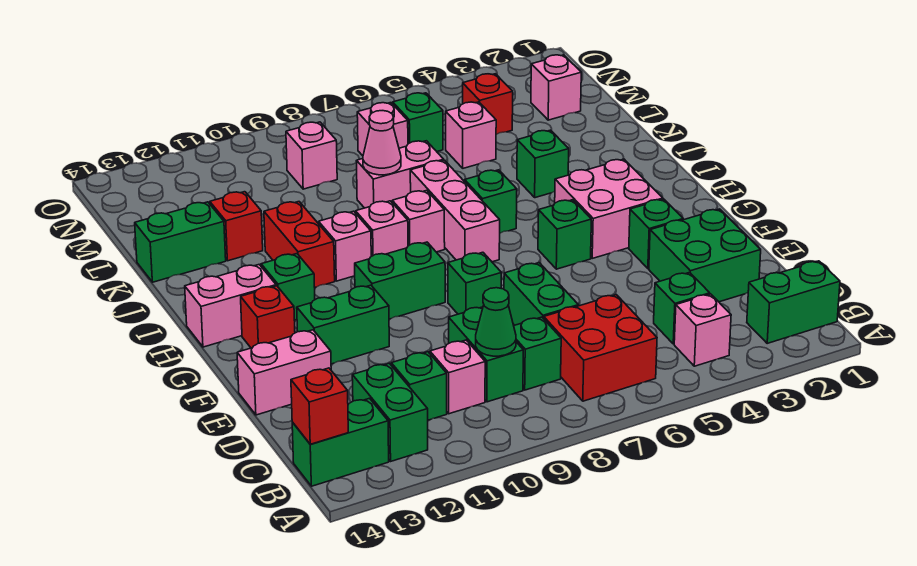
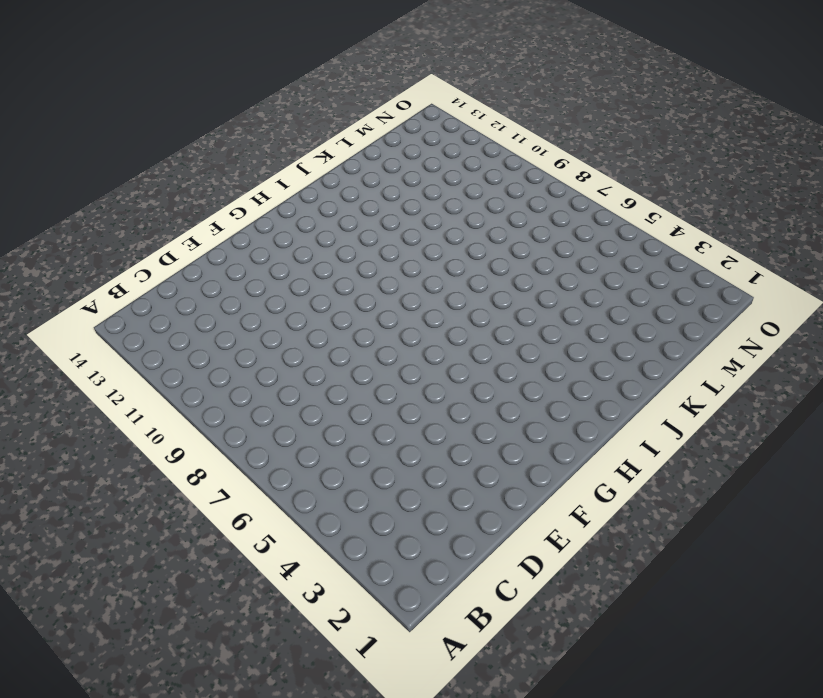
none -> green brick B1:B2 level 1
none -> pink brick B4 level 1
none -> red brick B6:C7 level 1
none -> green brick B12:C12 level 1

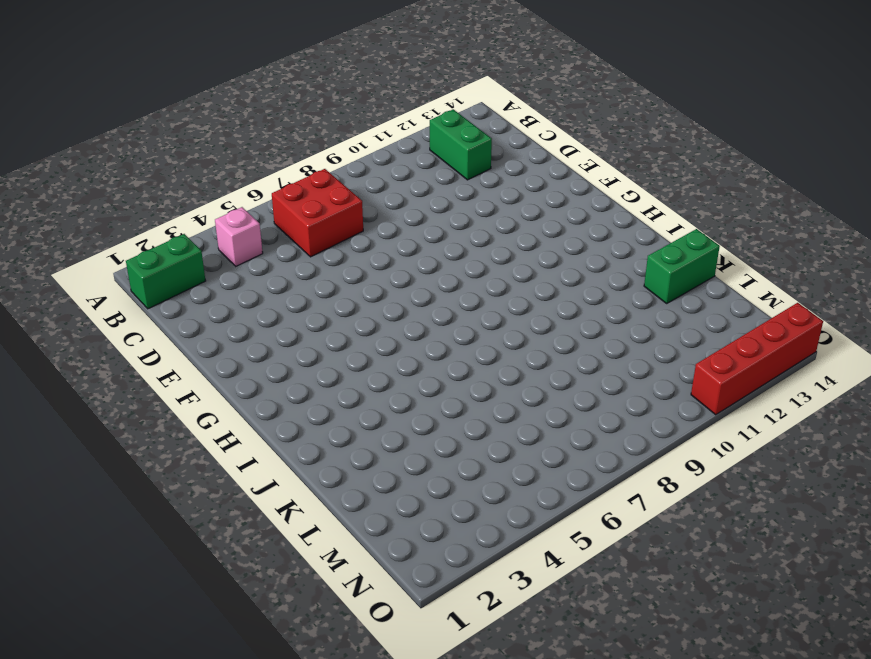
red brick O11:O14 level 1 -> none
none -> green brick B13:B14 level 1
none -> green brick C4 level 1
none -> green brick C8 level 1
none -> green brick C9:D9 level 1

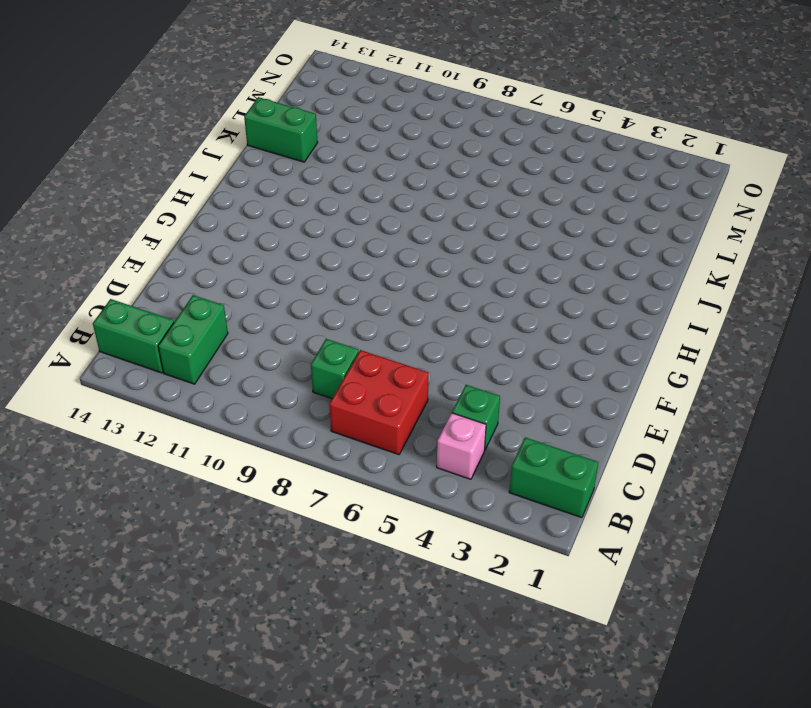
none -> green brick C9:D9 level 1
none -> pink brick C10 level 1
none -> green brick C11 level 1
none -> green brick D2:E3 level 1

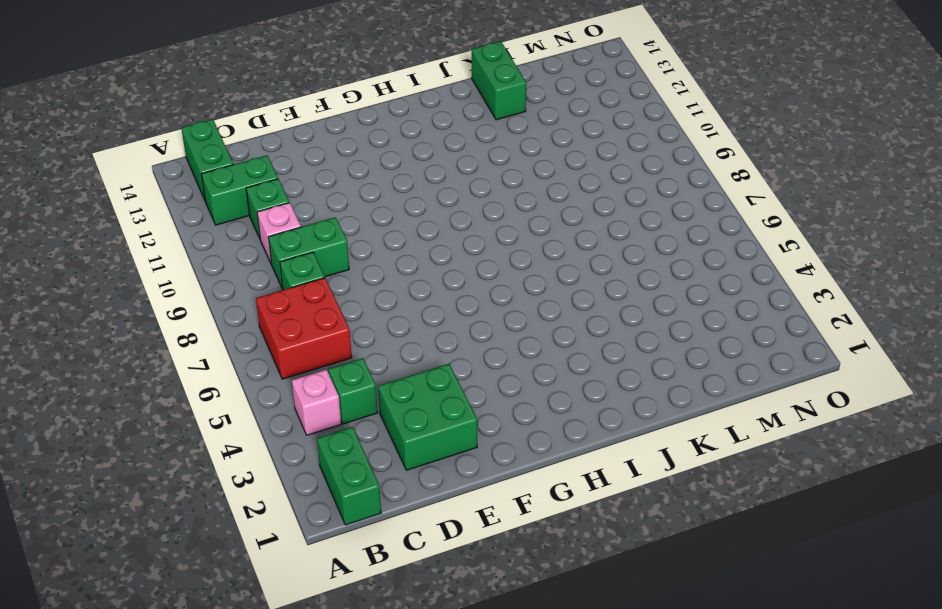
none -> green brick D7:E7 level 1
none -> pink brick E13:E14 level 1
none -> green brick F3 level 1
none -> green brick F8 level 1

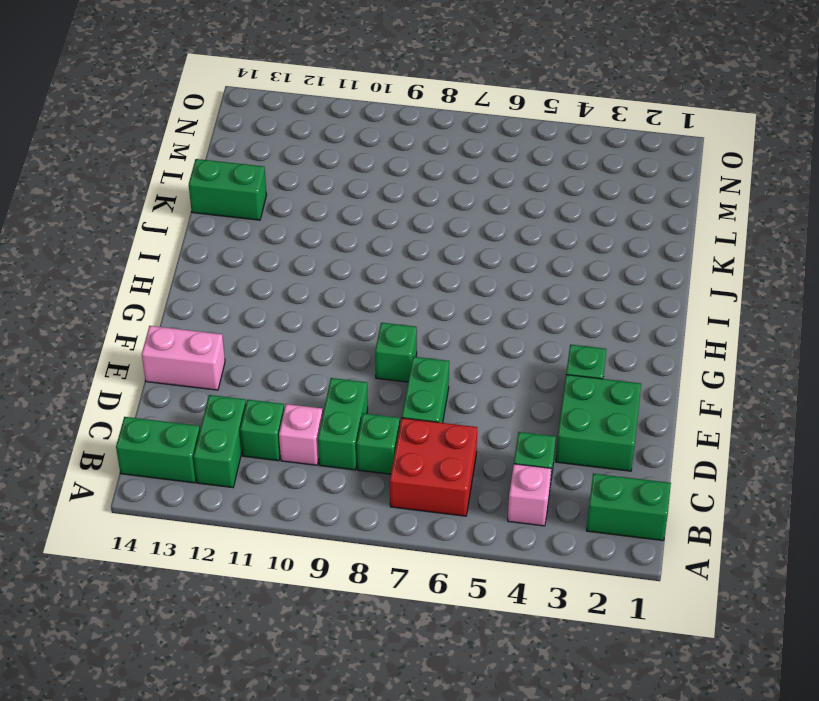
none -> green brick F11:F12 level 1
none -> pink brick G3:H4 level 1
none -> green brick G5 level 1
none -> green brick G9:G10 level 1

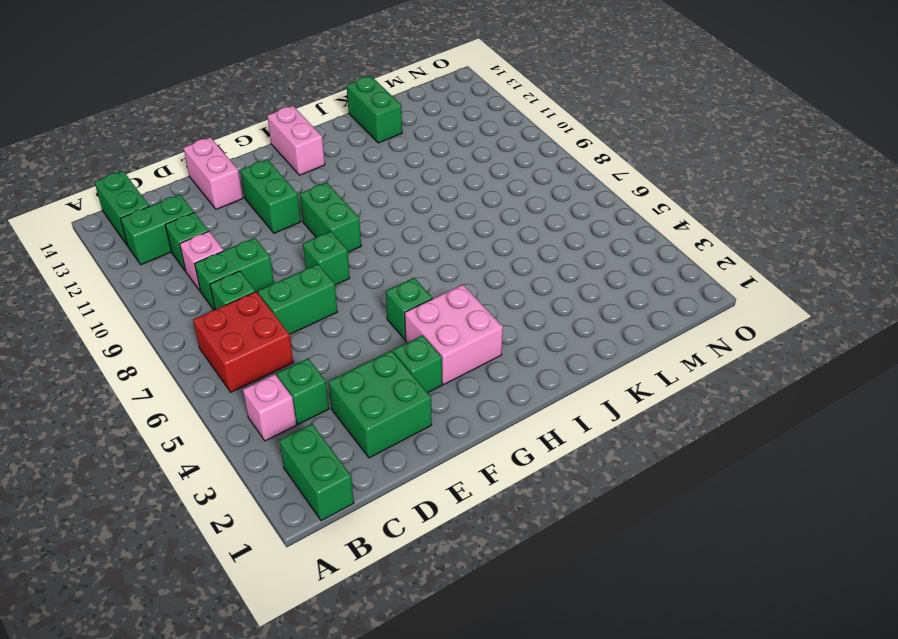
none -> red brick G13 level 1
none -> pink brick H7:J7 level 1
none -> green brick H12 level 1
none -> green brick I6 level 1

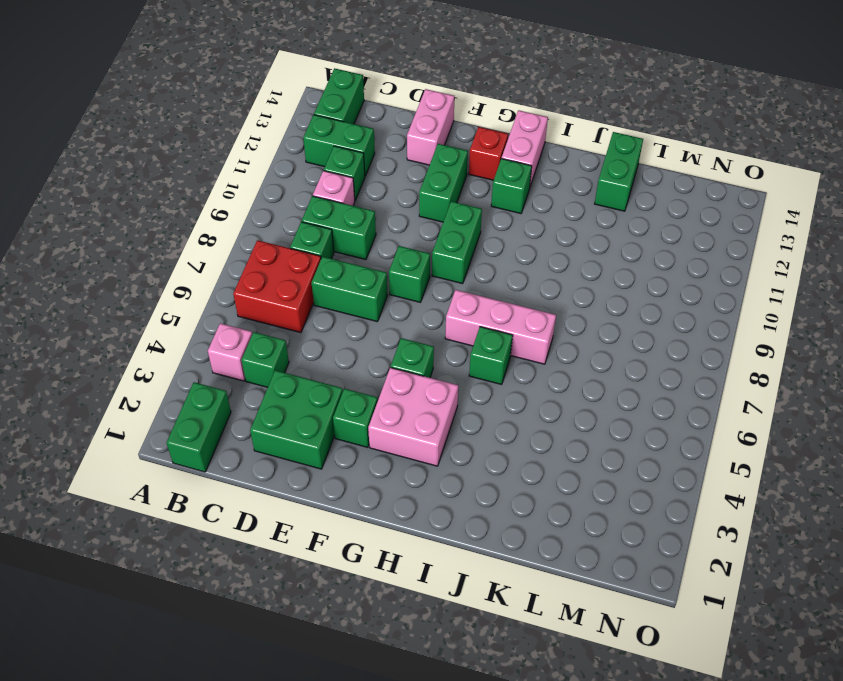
none -> pink brick I8 level 1
none -> pink brick I9 level 1
none -> pink brick I10 level 1
none -> red brick I11:J11 level 1

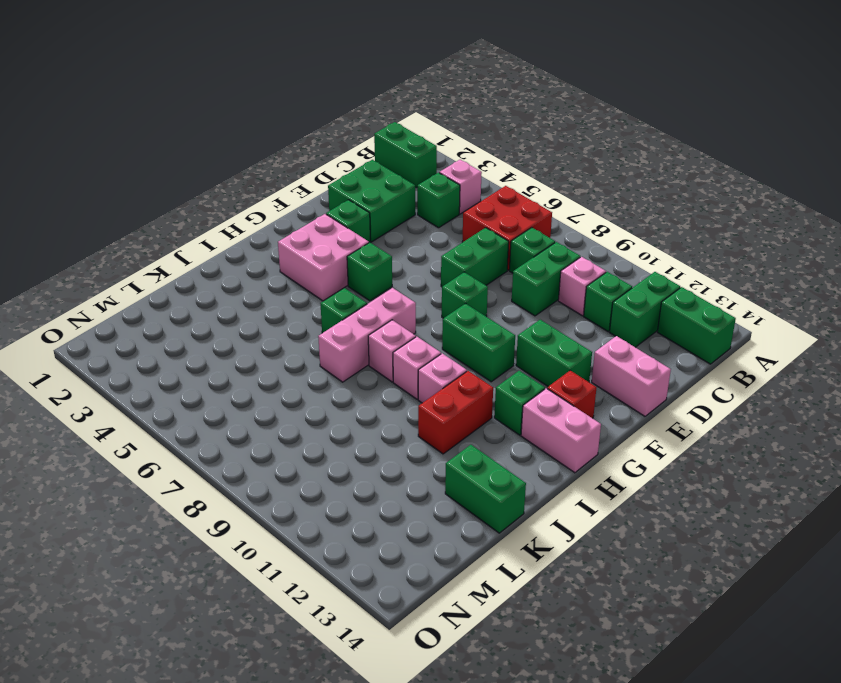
none -> green brick J4 level 1
none -> pink brick K7:K8 level 1
none -> red brick K12 level 1
none -> pink brick L5 level 1

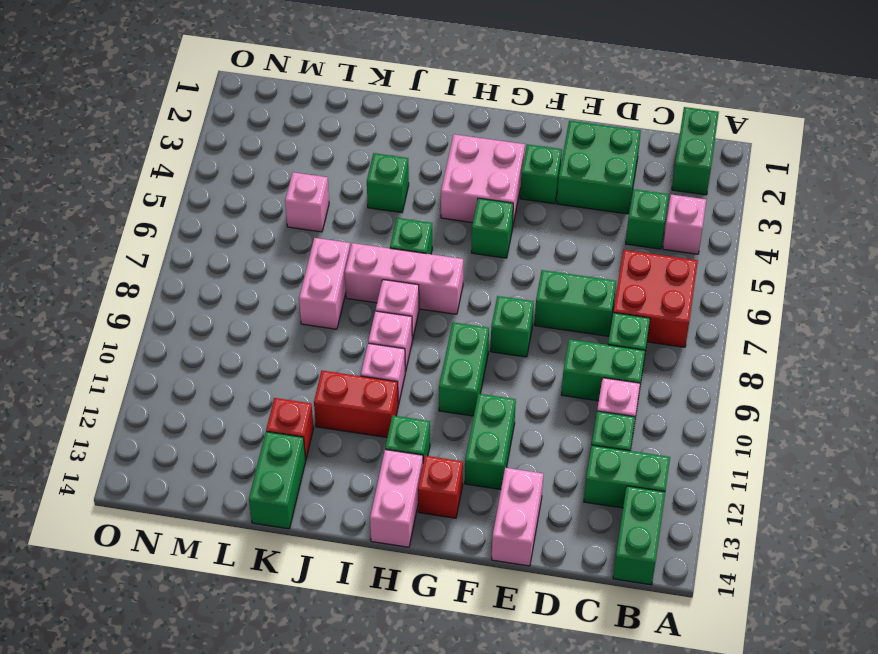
none -> pink brick M2 level 1
none -> red brick M4 level 1
none -> green brick M6 level 1
none -> pink brick M7 level 1

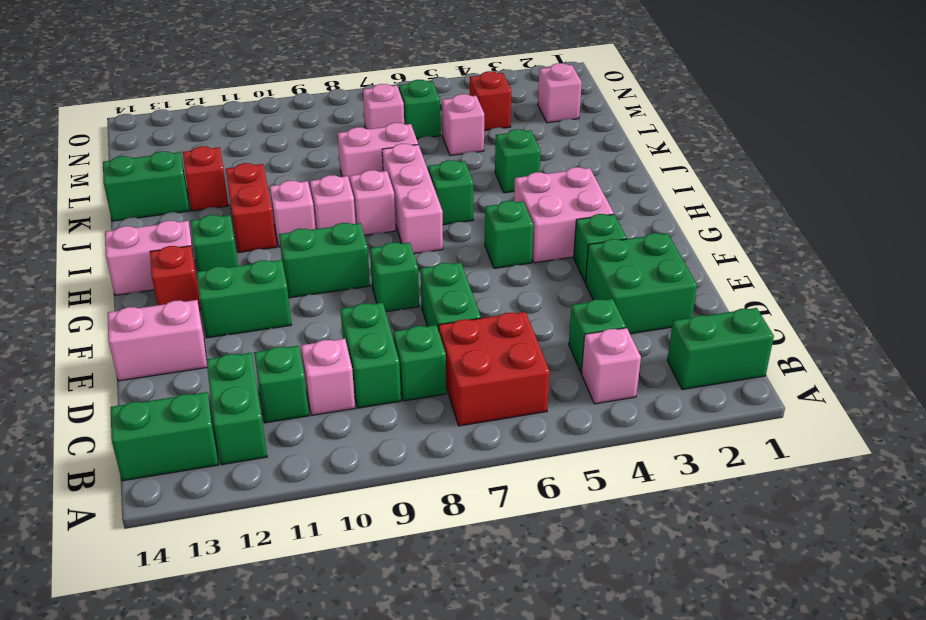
none -> pink brick M9 level 1
none -> red brick B14 level 2
none -> green cone C9 level 2
none -> pink cone K8 level 2

